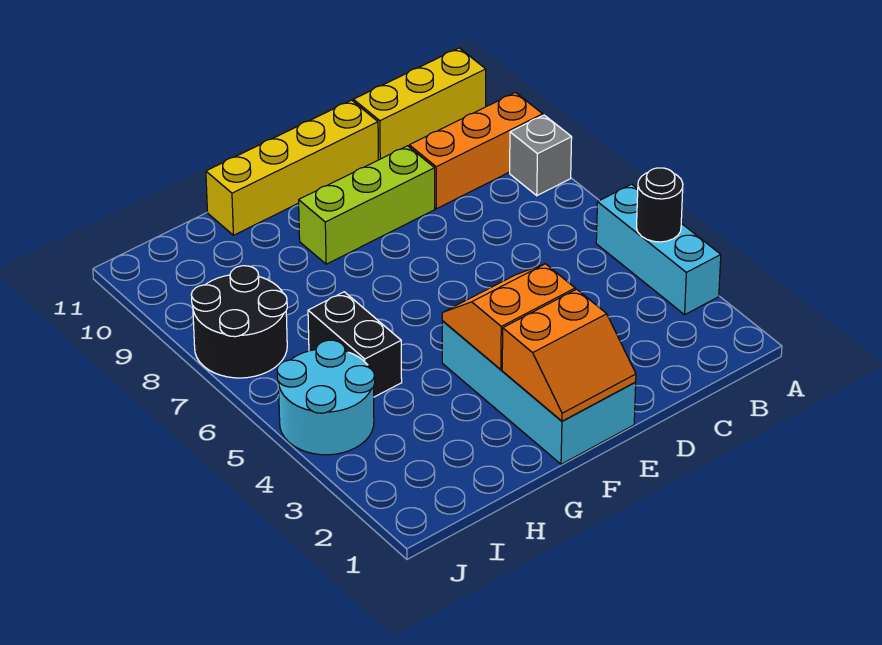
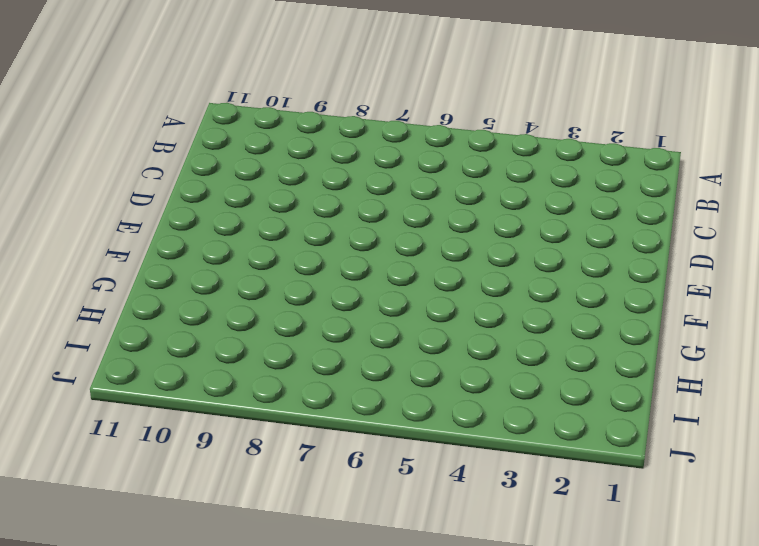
none -> cyan brick A3:A5 level 1
none -> grey brick A8 level 1
none -> orange brick A9:C9 level 1

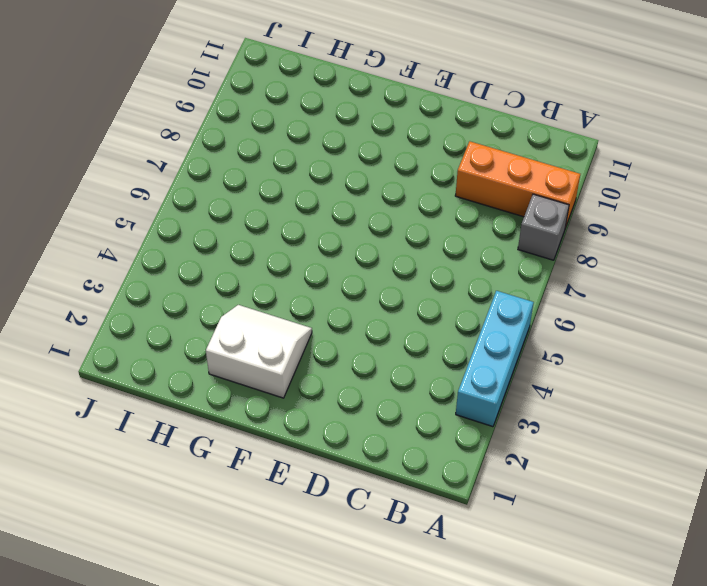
white slope F2:G3 level 1 top 2 -> cyan brick E1:F4 level 1
none -> yellow brick A11:C11 level 1
none -> lime brick D9:F9 level 1
none -> yellow brick D11:G11 level 1

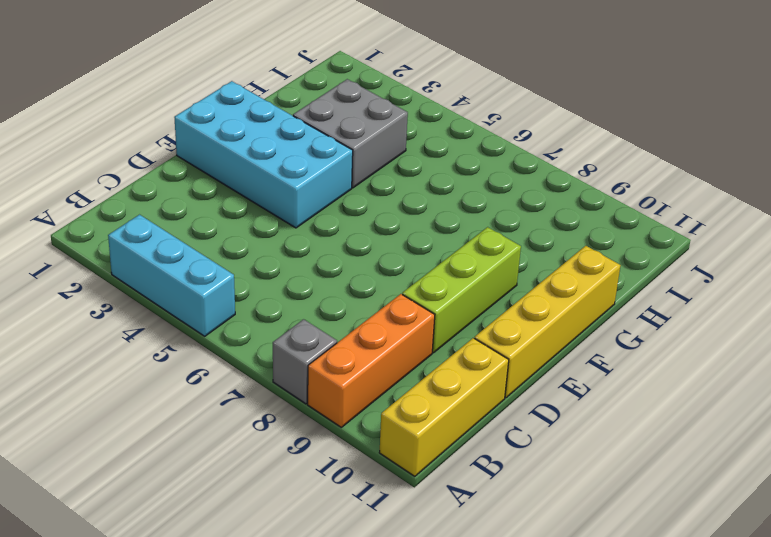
grey brick G3:H4 level 1 -> none
none -> black brick H5:H6 level 1
none -> cyan round brick I4:J5 level 1
none -> black round brick I7:J8 level 1

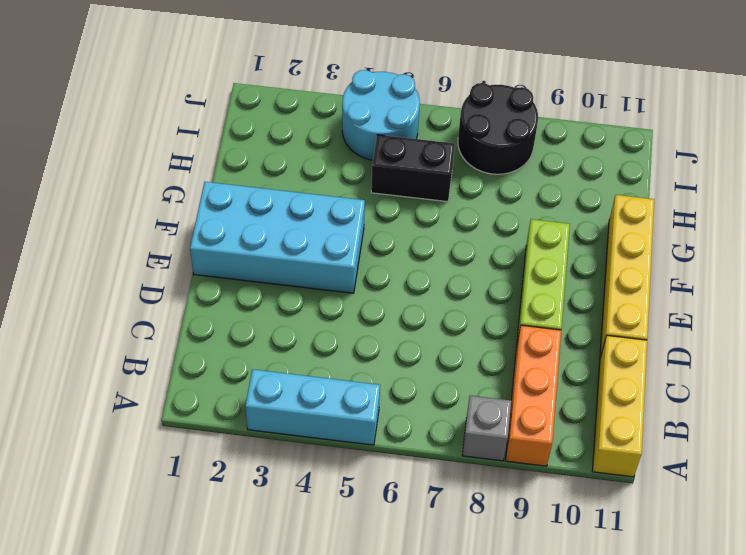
none -> black round brick A4 level 2
none -> orange slope E1:F2 level 2 top 2
none -> orange slope E3:F4 level 2 top 3

